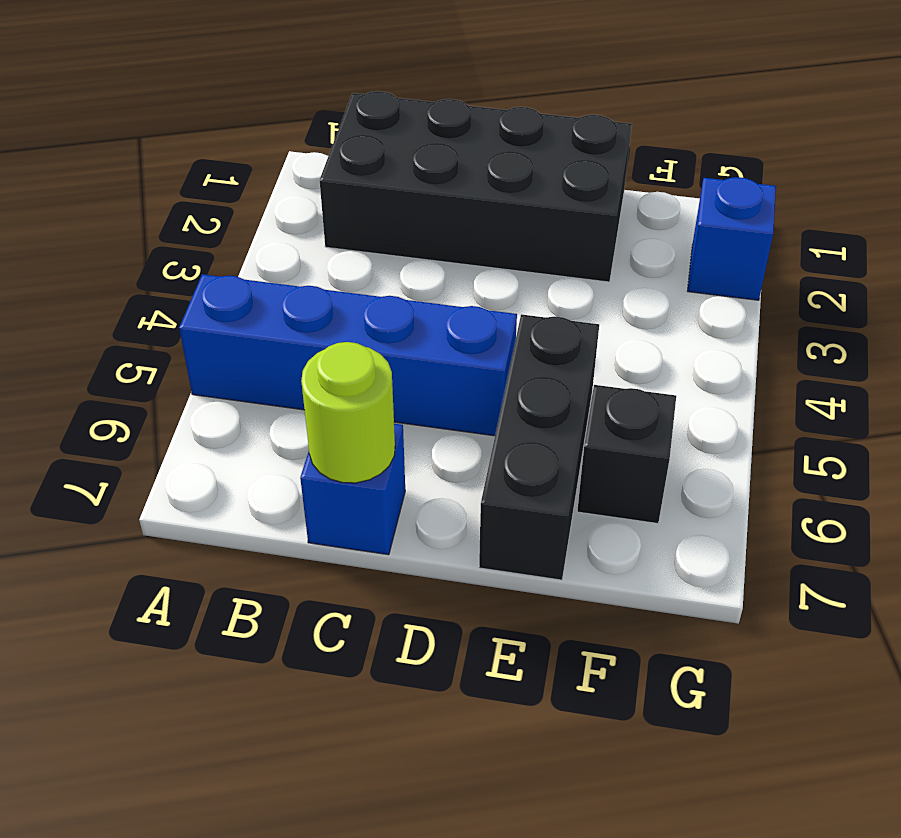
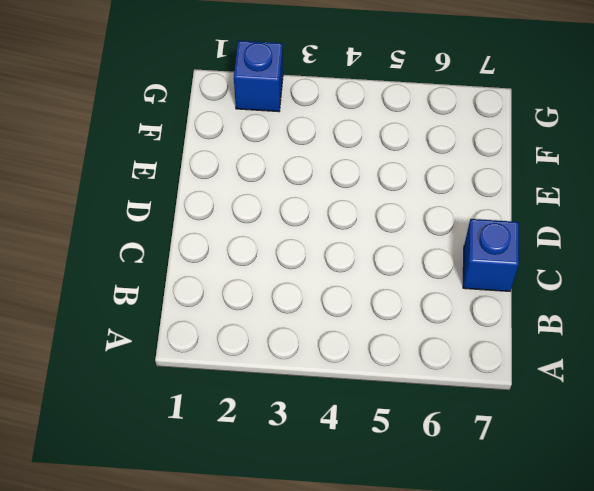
none -> blue brick A5:D5 level 1
none -> black brick B1:E2 level 1

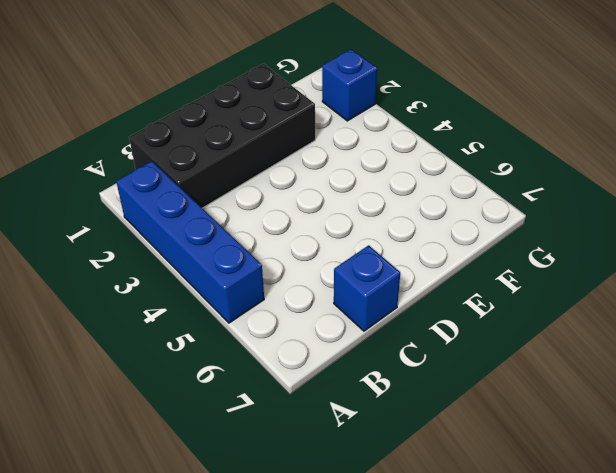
blue brick A2:A5 level 1 -> blue brick A5:D5 level 1
none -> black brick E5:E7 level 1
none -> black brick F6 level 1

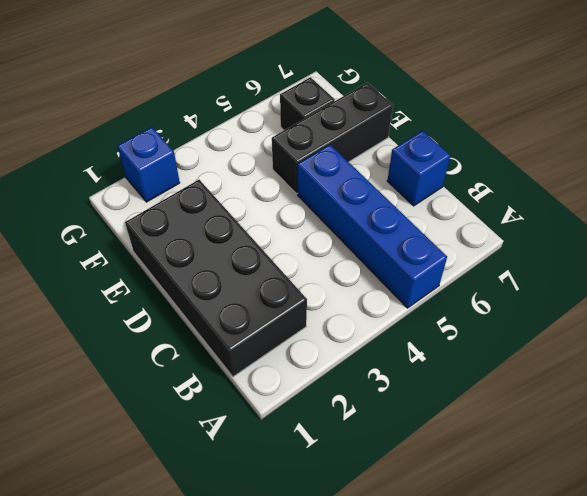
none -> lime round brick C7 level 2

